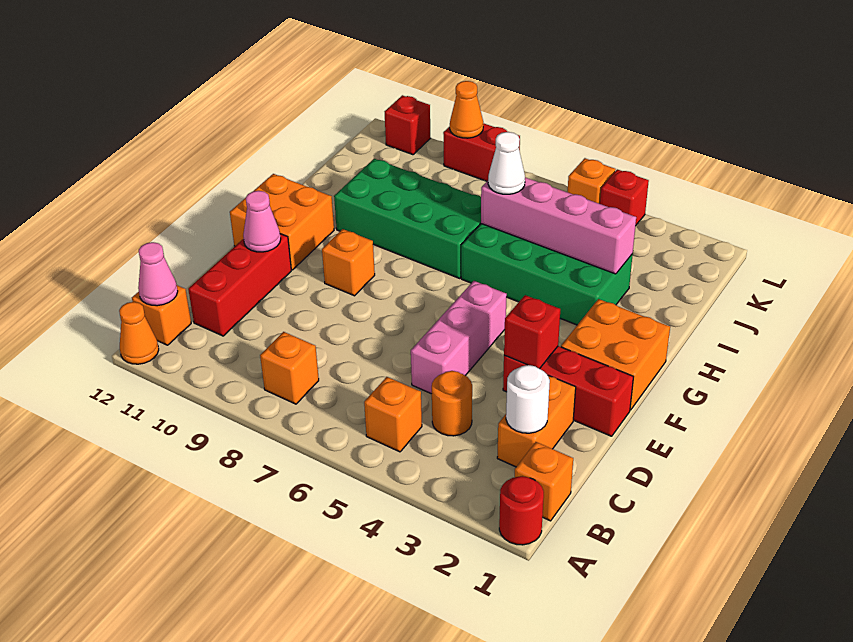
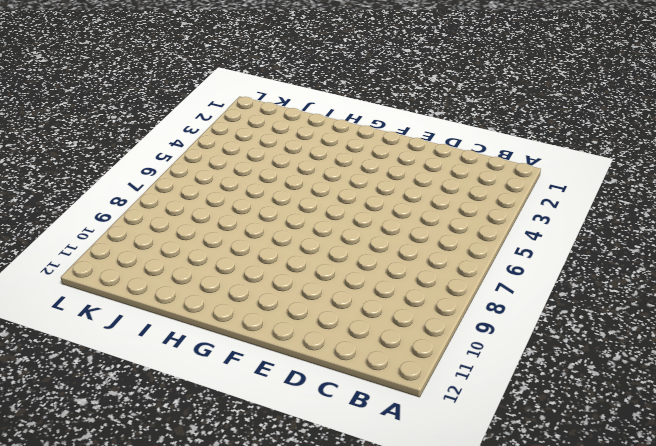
none -> red round brick A1 level 1
none -> orange cone A12 level 1
none -> orange brick B1 level 1

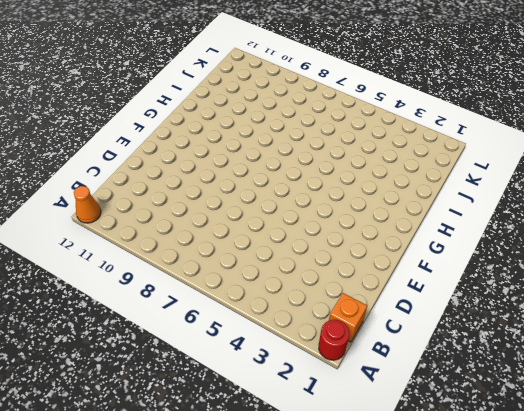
none -> orange brick B5 level 1
none -> orange brick B8 level 1
none -> orange brick B12 level 1

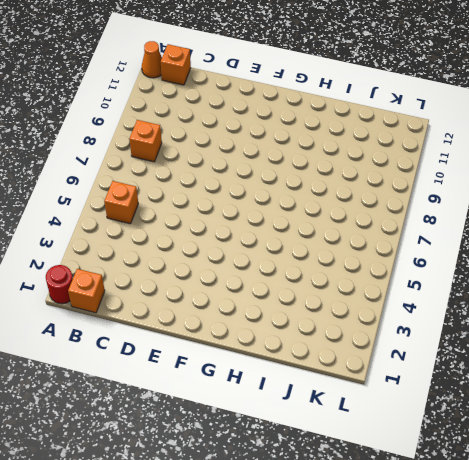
none -> orange brick C2:D2 level 1
none -> orange round brick C4 level 1
none -> red brick C11:E11 level 1

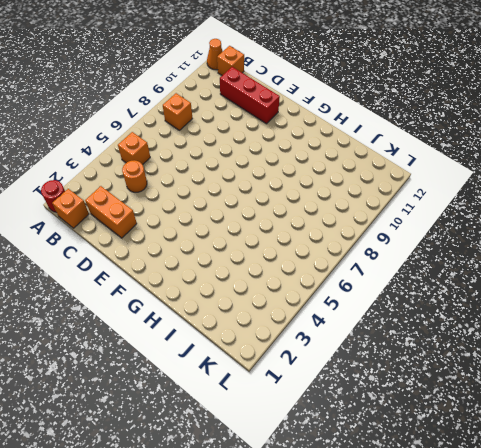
none -> pink brick D5:F5 level 1
none -> red brick E1:E3 level 1
none -> orange brick F1:G2 level 1

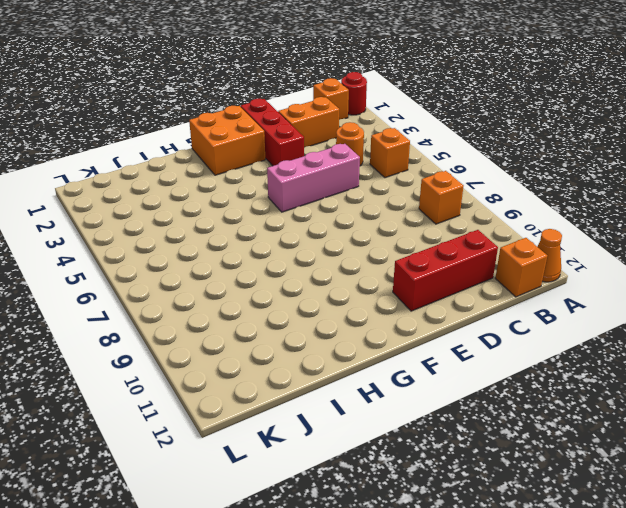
none -> orange brick F9 level 1
none -> orange brick F11:G12 level 1
none -> green brick H3:I6 level 1

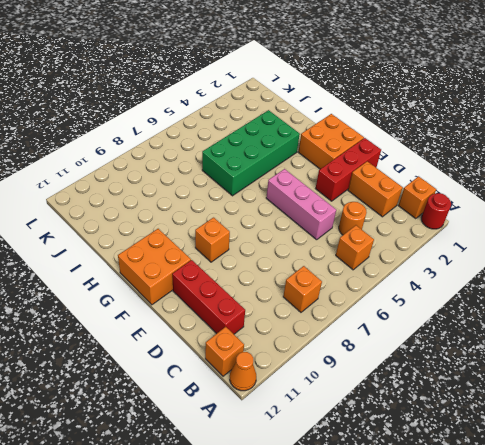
none -> green brick H7:I10 level 1
none -> red brick L4 level 1
none -> orange brick L5 level 1

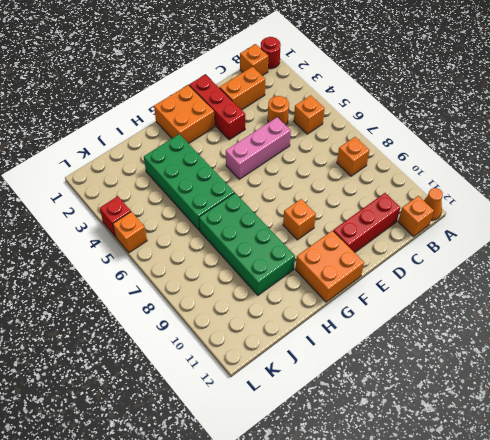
none -> red brick L8:L9 level 1
none -> red brick L11 level 1
none -> pink cone B12 level 2

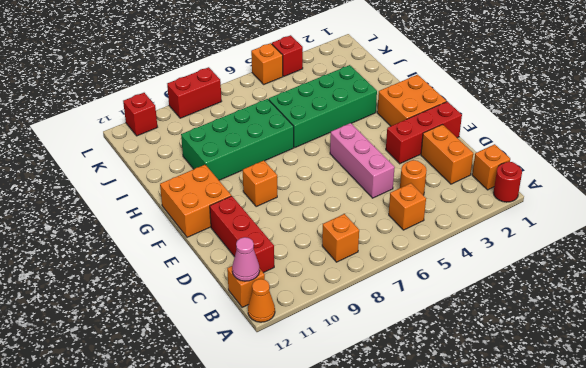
none -> white round brick C2 level 2
none -> red brick E3 level 2
none -> pink cone E11 level 2

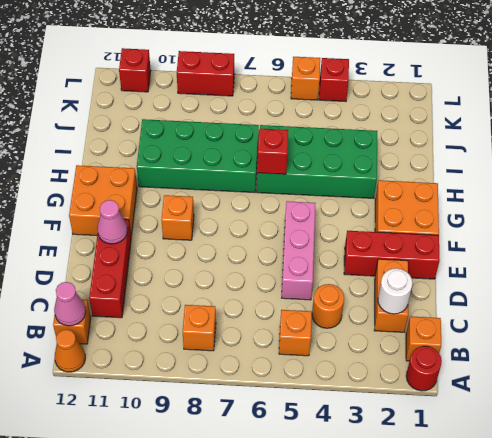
red brick H6 level 2 -> red brick E3 level 2
none -> pink brick I3:I6 level 2
none -> orange cone L9 level 2
none -> white cone I6 level 3

